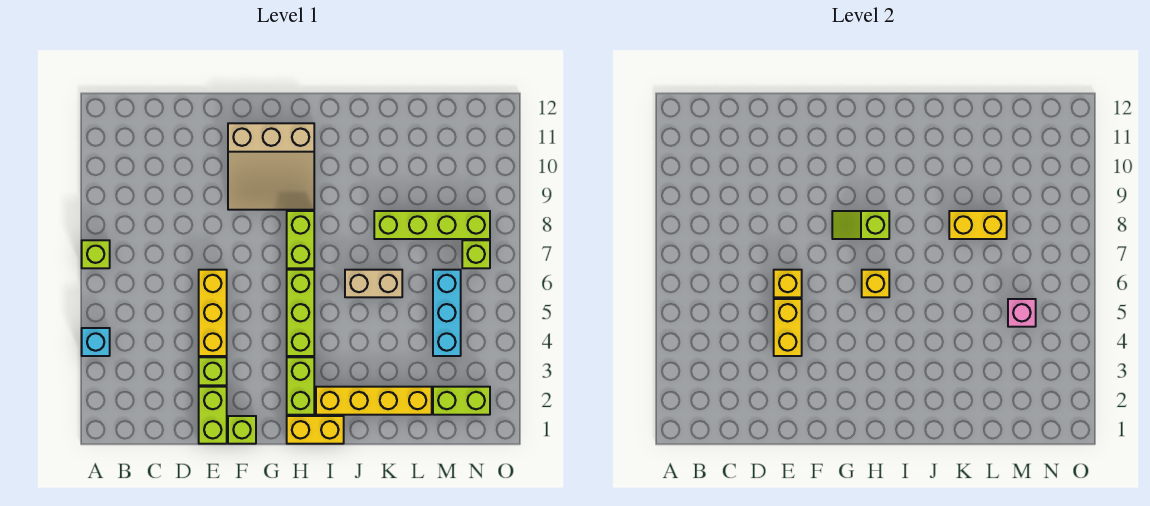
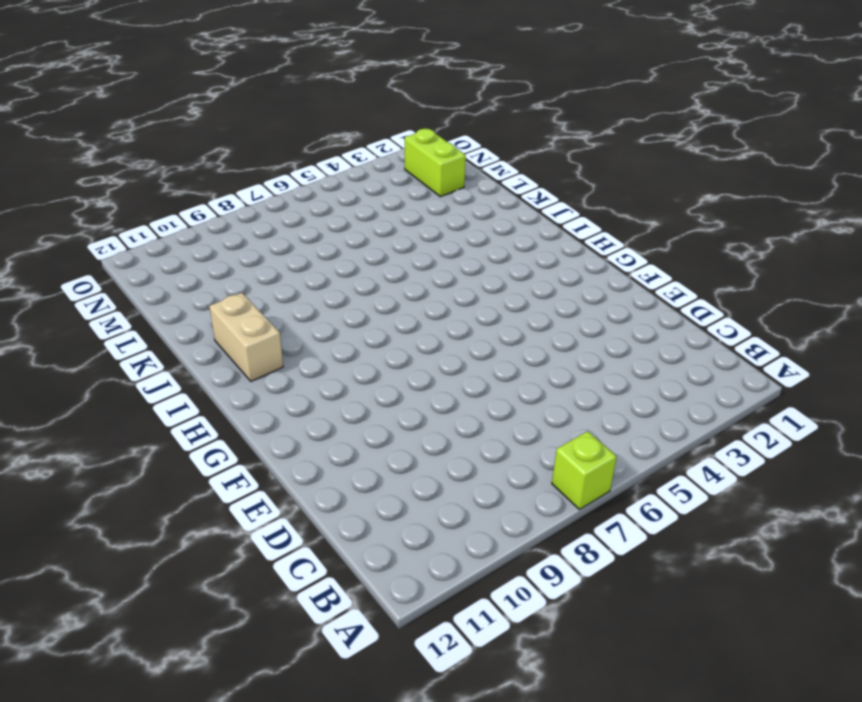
tan brick I11:J11 level 1 -> tan brick J6:K6 level 1
none -> cyan brick A4 level 1
none -> lime brick E1:E2 level 1
none -> lime brick E3 level 1

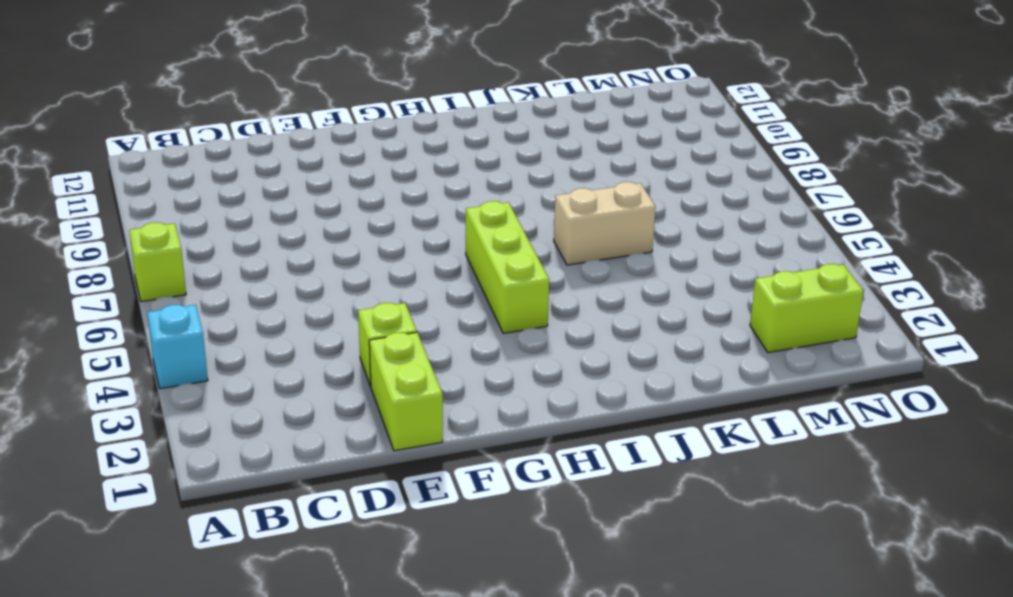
none -> yellow brick E4:E6 level 1
none -> lime brick F1 level 1
none -> tan slope F9:H11 level 1 top 11

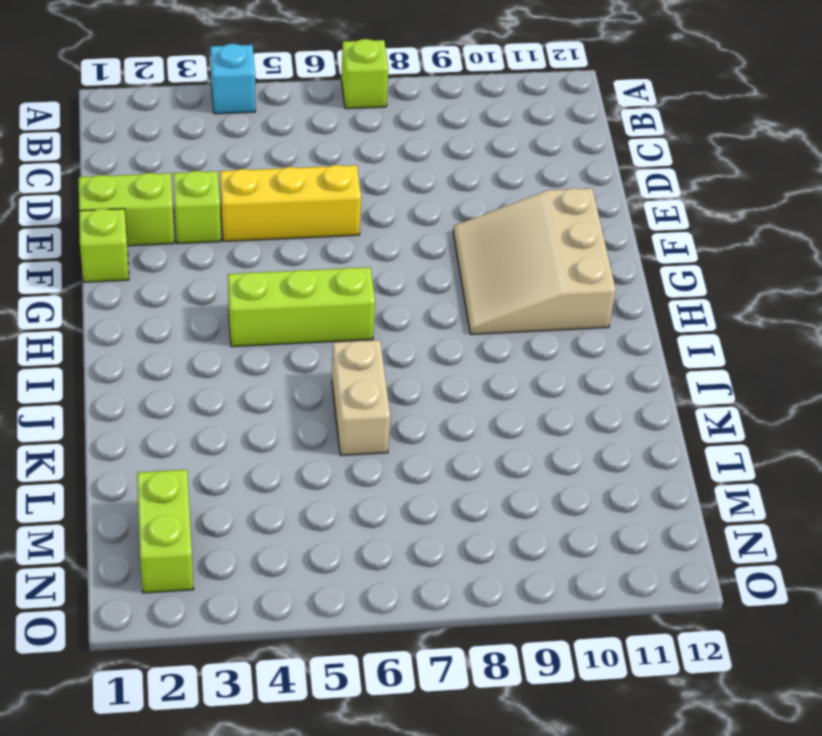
none -> yellow brick H1:I1 level 1
none -> lime brick H2:H3 level 1
none -> lime brick H7:H8 level 1

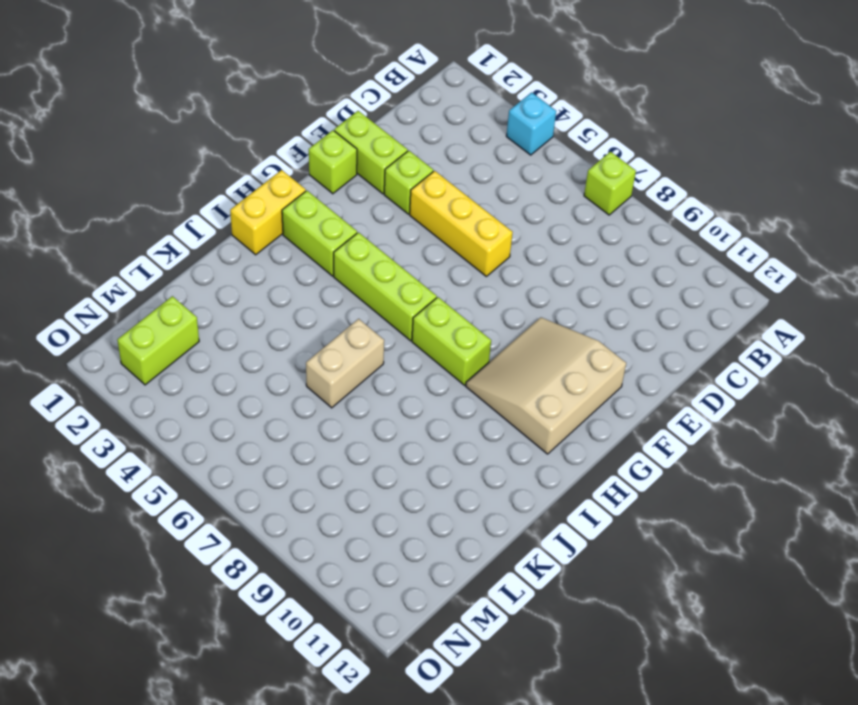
none -> yellow brick I2:L2 level 1
none -> lime brick K8:N8 level 1
none -> cyan brick M4:M6 level 1

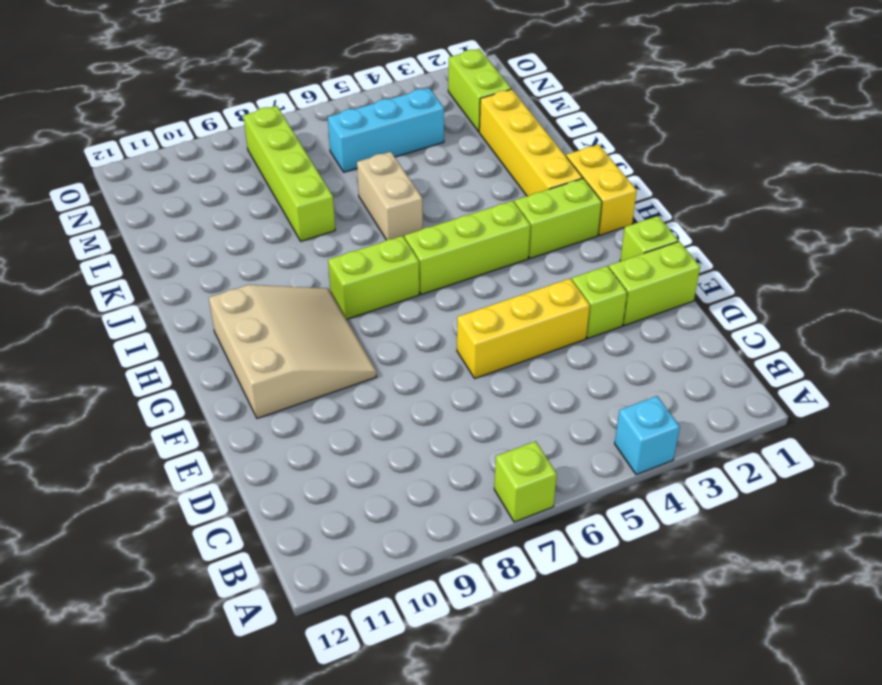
none -> lime brick N7 level 1
none -> yellow brick E4:E5 level 2
none -> yellow brick E6 level 2

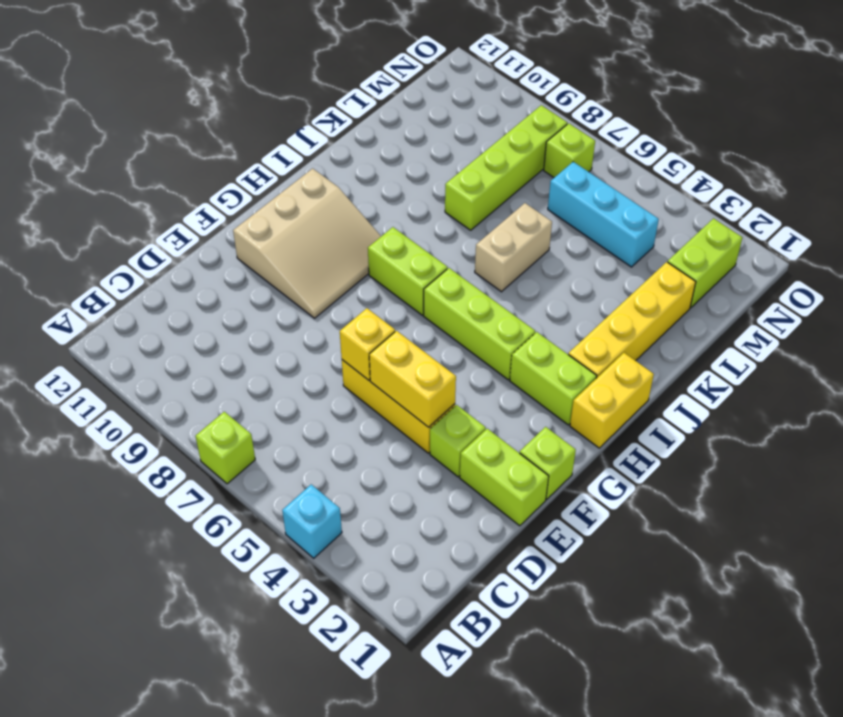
none -> lime slope G8:H8 level 2 top H
none -> yellow brick H6 level 2
none -> yellow brick K8:L8 level 2

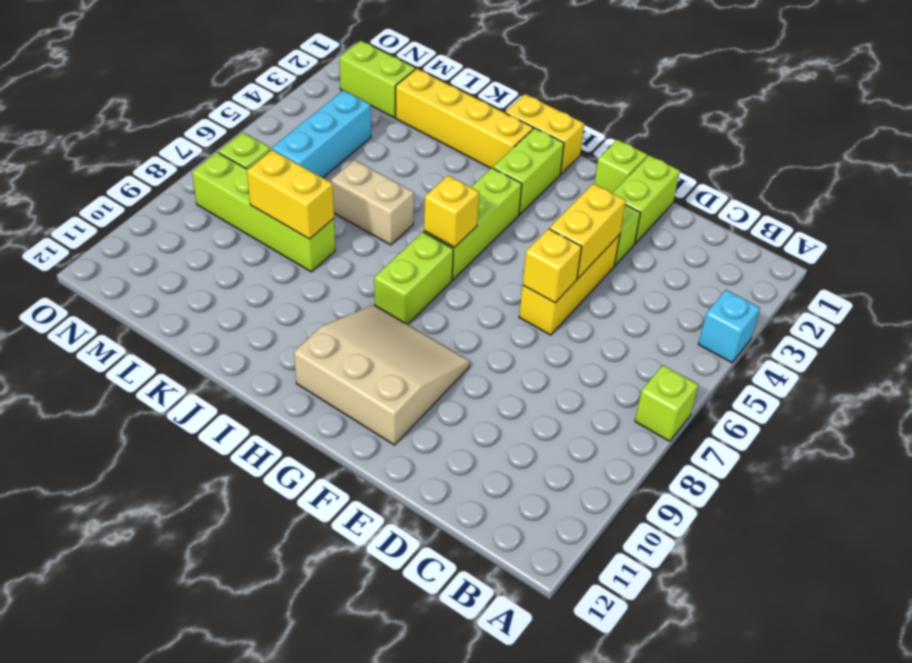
none -> lime slope G8:H8 level 2 top H
none -> pink brick M5 level 2

